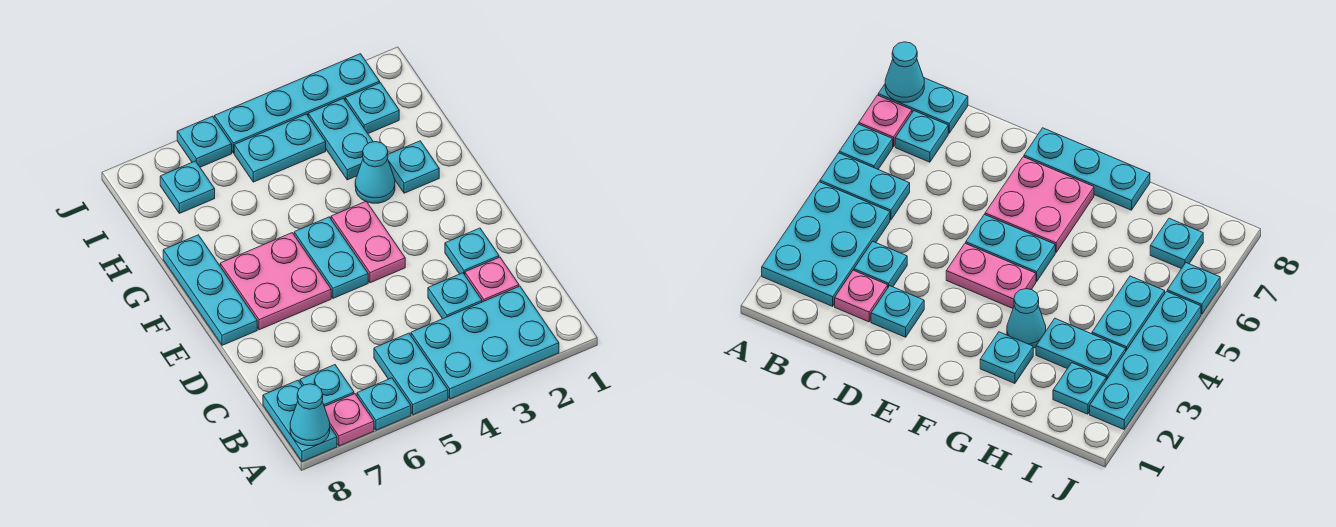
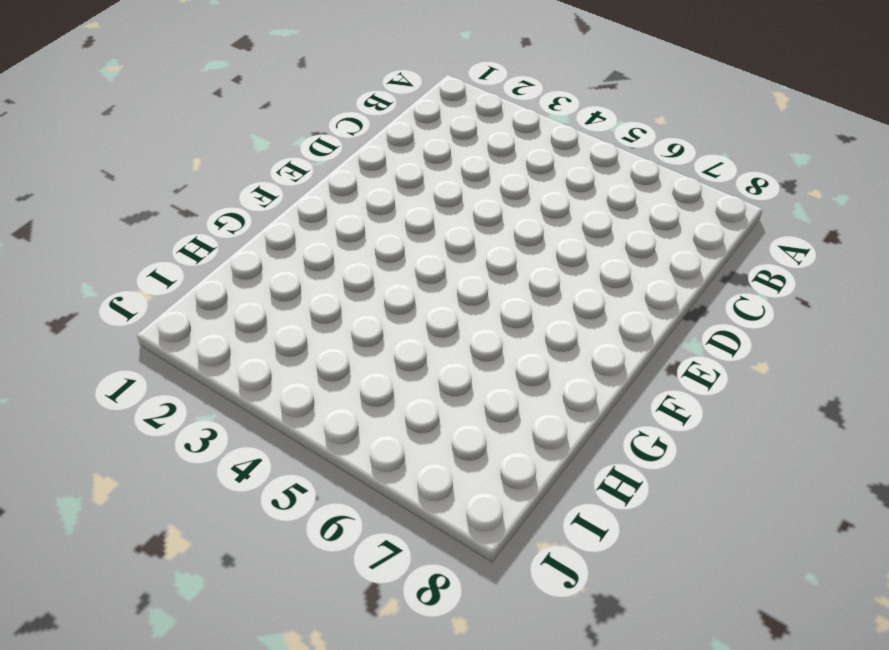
none -> cyan plate A2:B4 level 1
none -> cyan plate A5:B5 level 1
none -> cyan plate A6 level 1

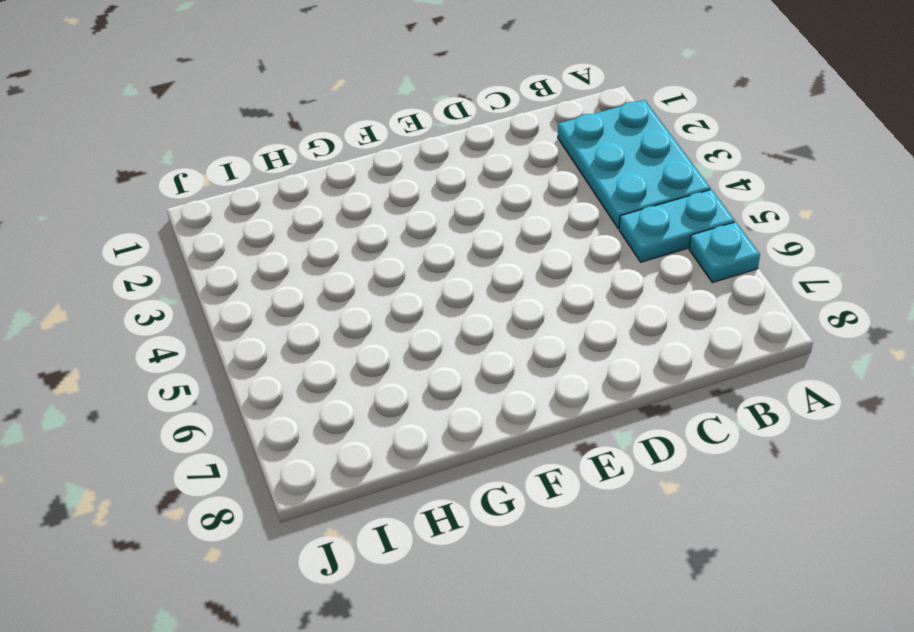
none -> pink plate A7 level 1
none -> cyan plate A8:B8 level 1
none -> cyan plate B7 level 1

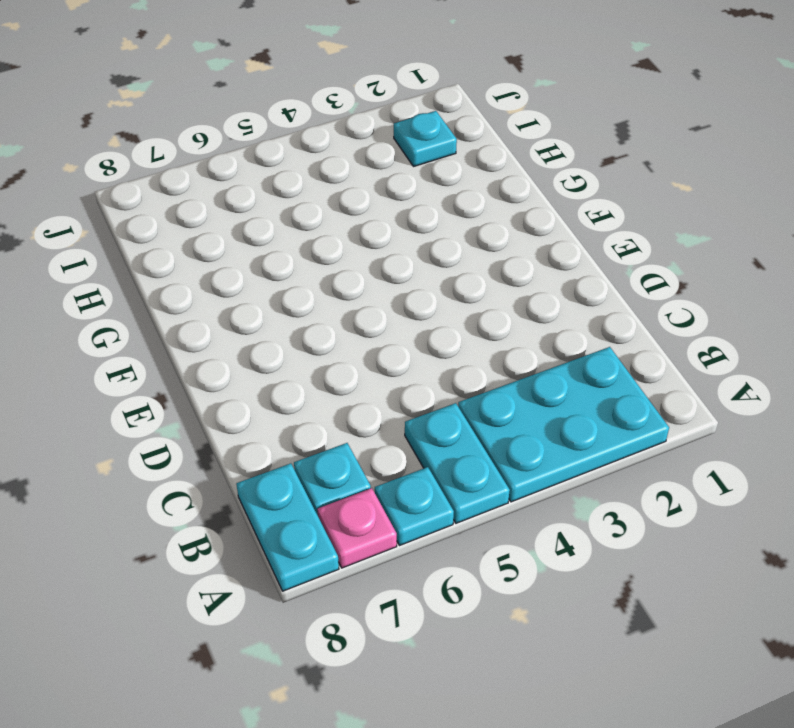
none -> pink plate C2 level 1
none -> cyan plate C3 level 1
none -> cyan plate D2 level 1

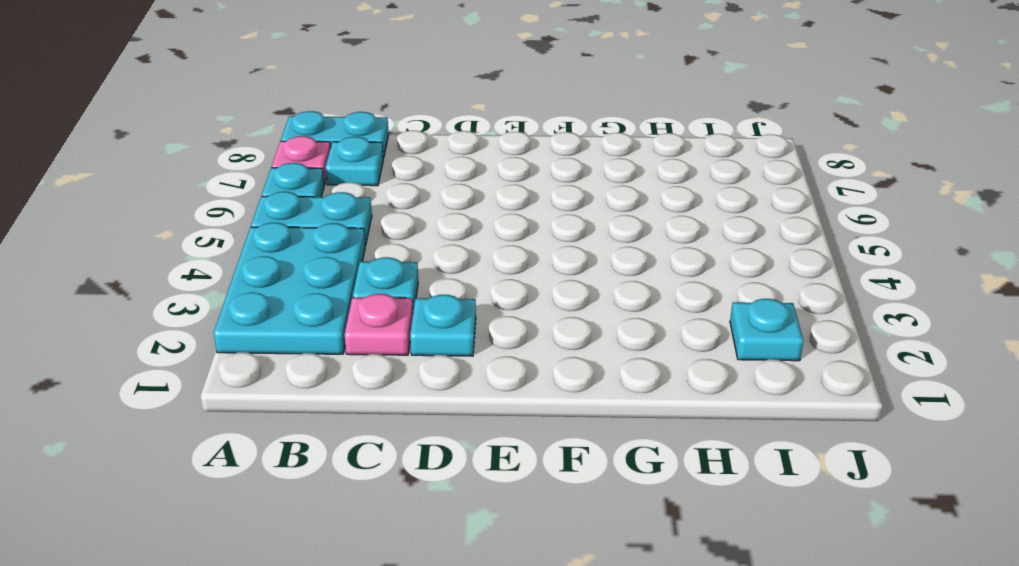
none -> pink plate E4:F4 level 1
none -> cyan plate E5:F5 level 1
none -> pink plate E6:F7 level 1

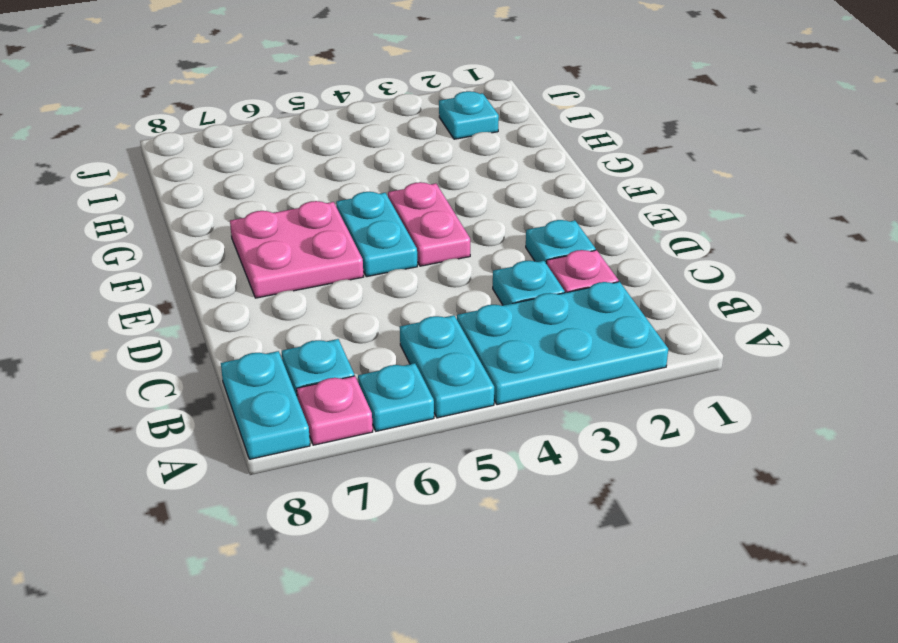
none -> cyan plate E8:G8 level 1
none -> cyan plate G2 level 1
none -> cyan cone G3 level 1

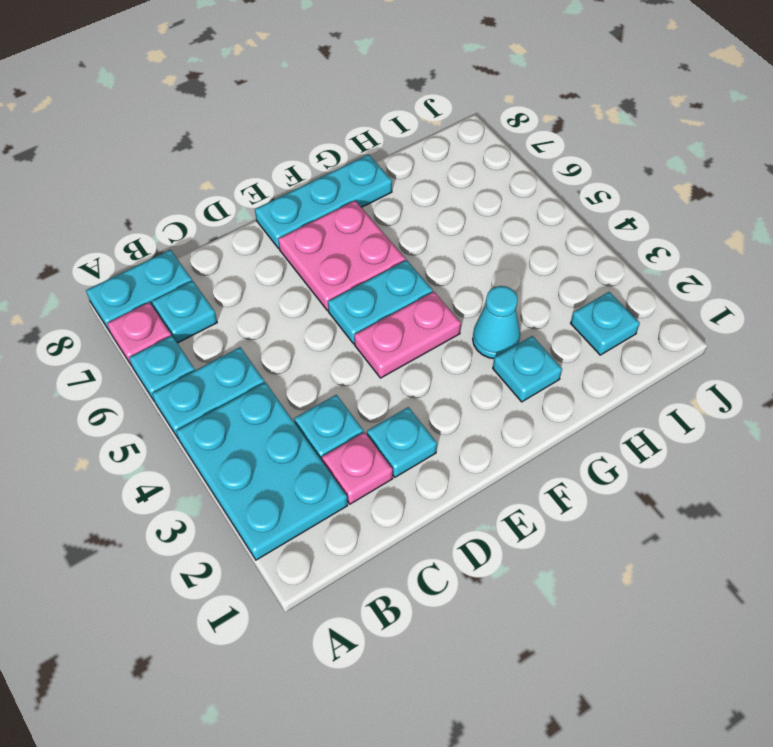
none -> cyan plate H3:I3 level 1
none -> cyan plate I4:I5 level 1
none -> cyan plate I7 level 1

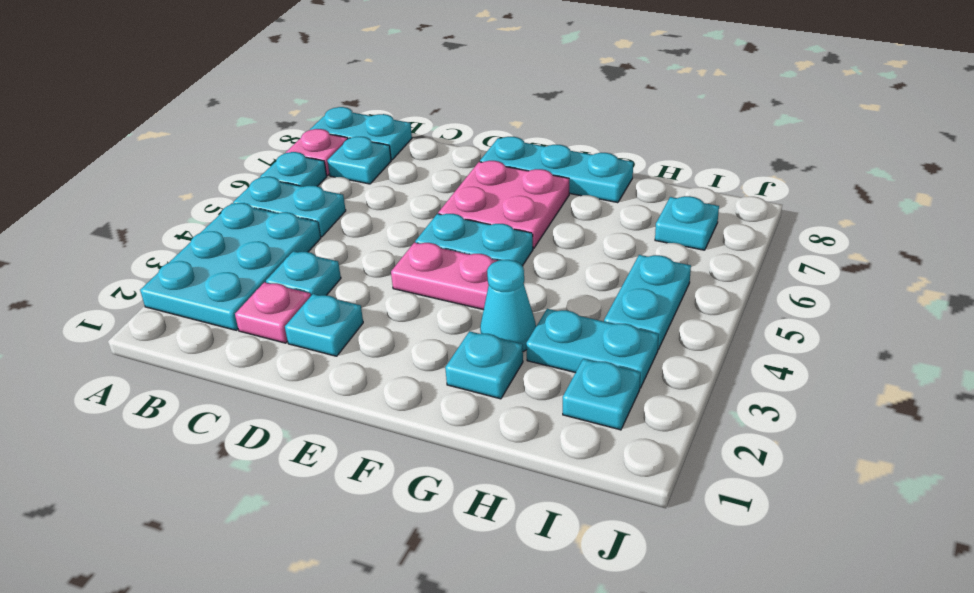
none -> cyan plate J2:J5 level 1
none -> cyan plate J6 level 1
none -> cyan cone A8 level 2

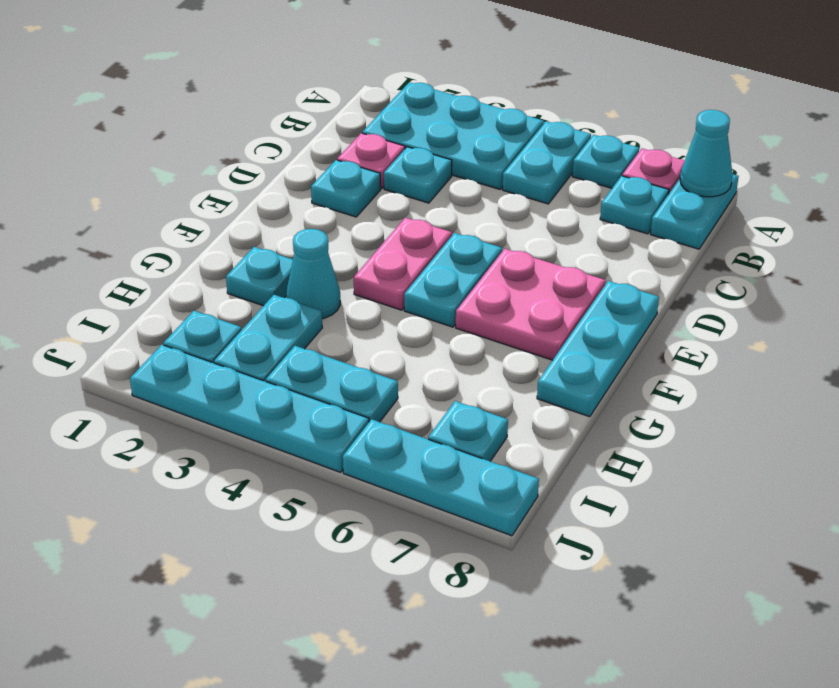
cyan plate J6:J8 level 1 -> cyan plate J6 level 1

